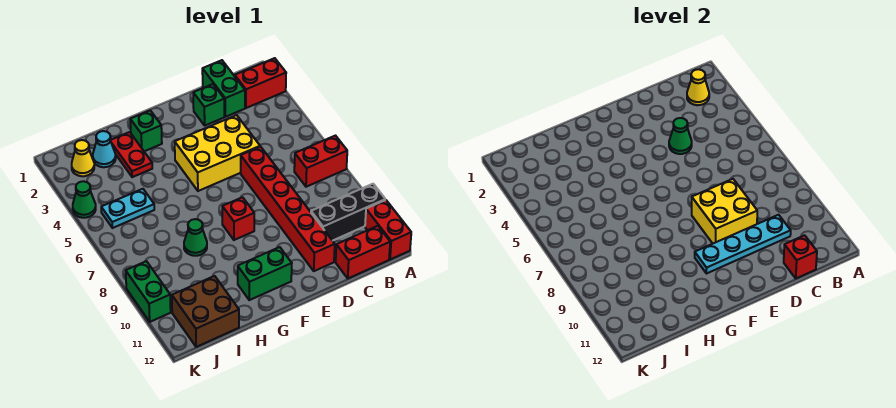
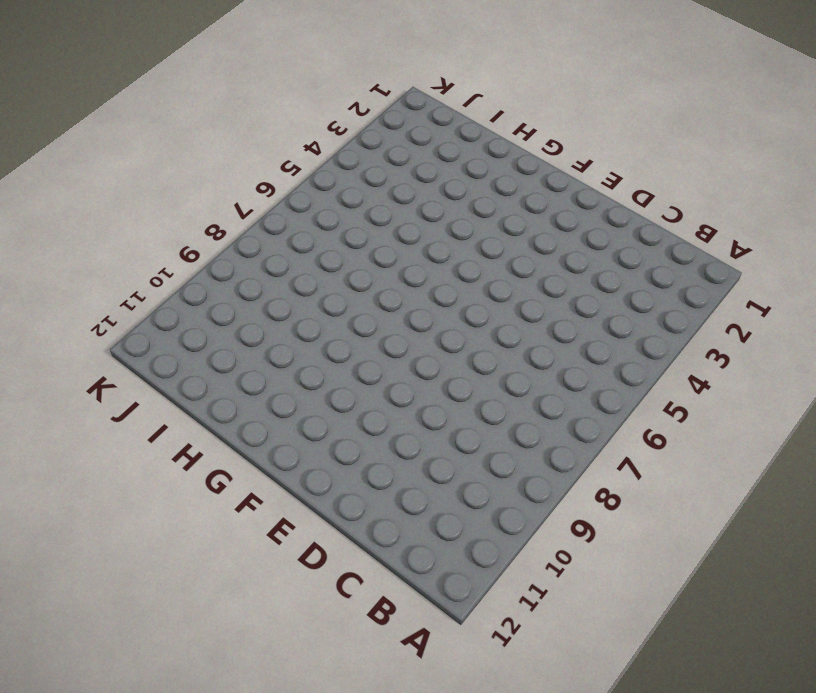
none -> red brick A2:B2 level 1
none -> red brick A7:B7 level 1
none -> black brick A10:C10 level 1

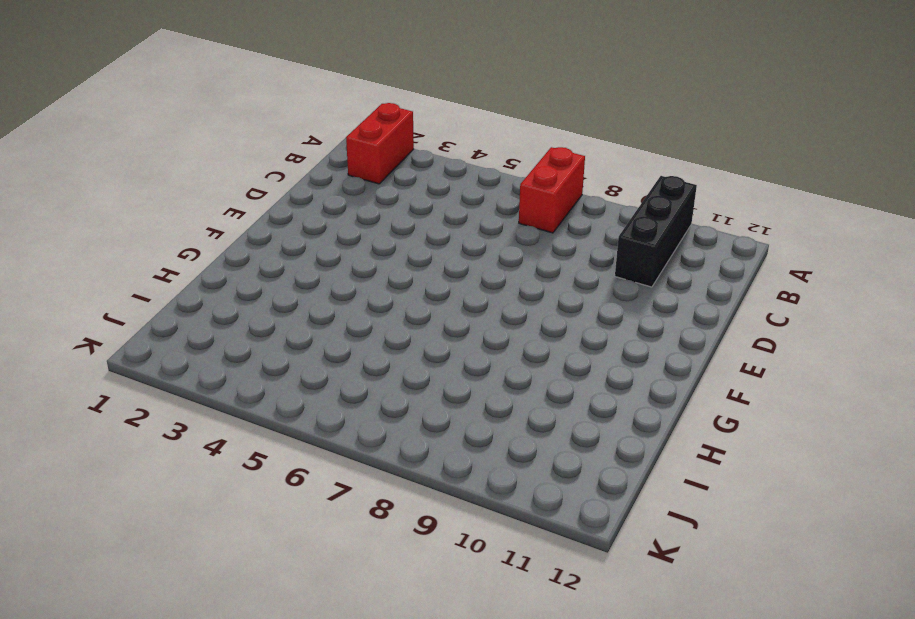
none -> red brick A11:A12 level 1
none -> red brick B12:C12 level 1
none -> green brick C1:C2 level 1

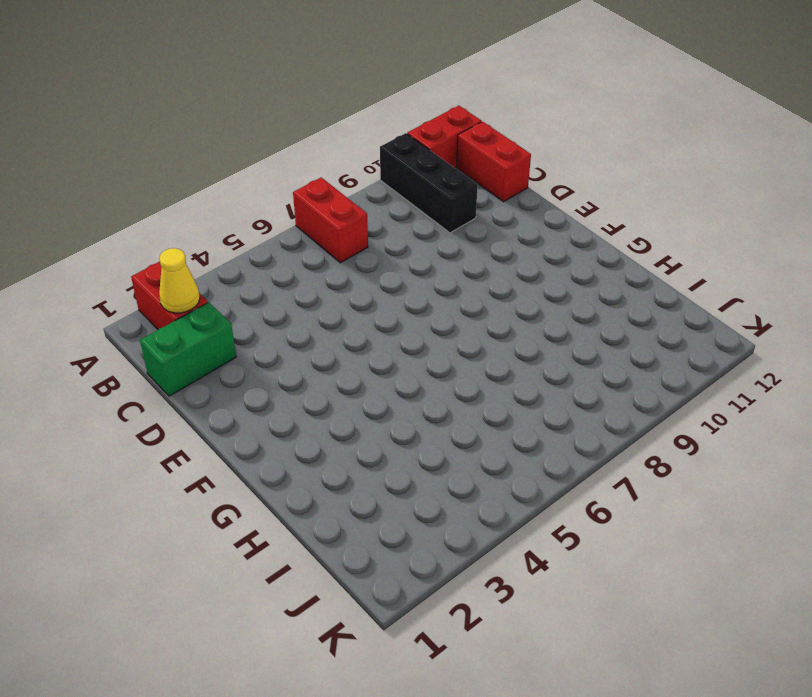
none -> green brick D2 level 1
none -> yellow brick D4:F5 level 1
none -> red brick D6:D11 level 1

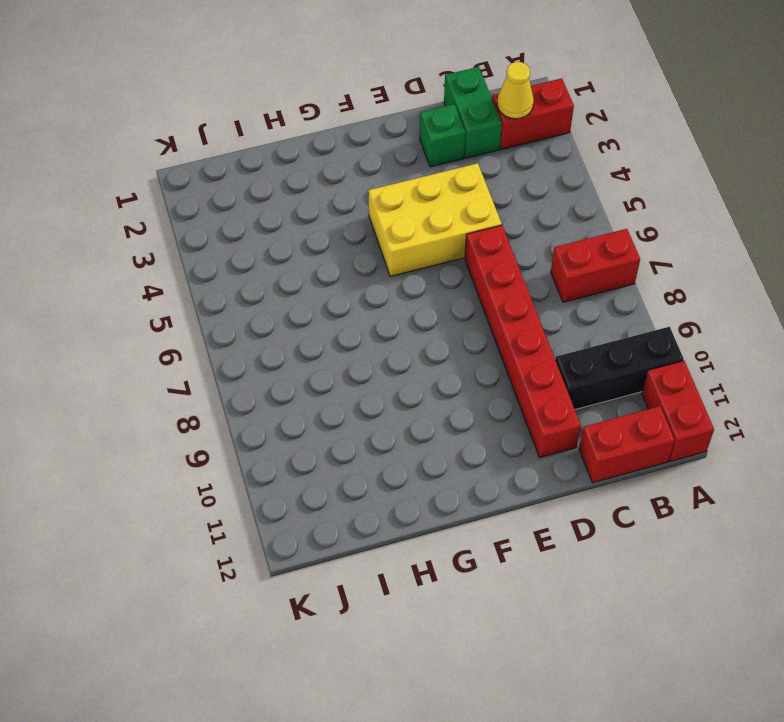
none -> red brick F8 level 1
none -> green brick F11:G11 level 1
none -> green brick G2 level 1

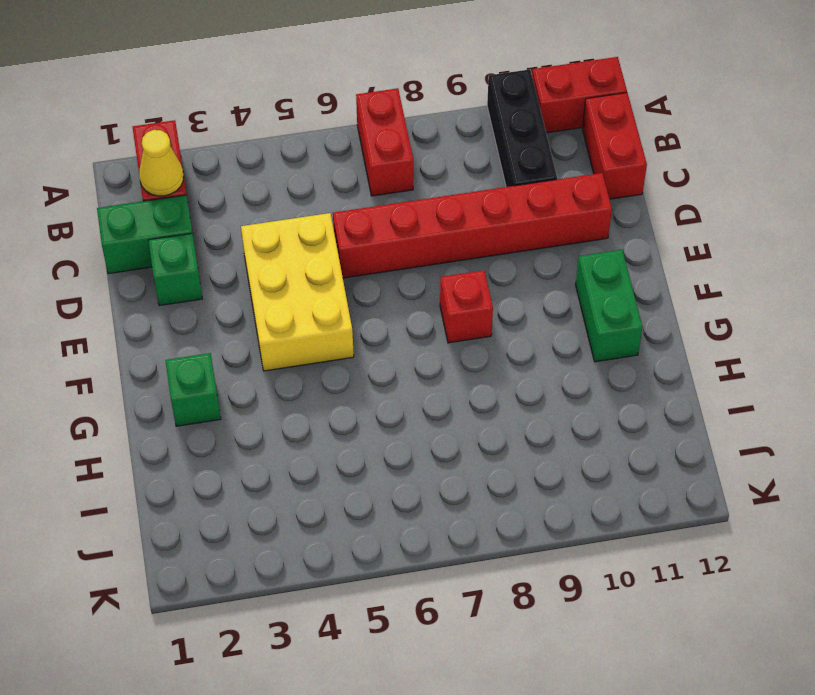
none -> red plate H2:H3 level 1
none -> green cone H8 level 1
none -> cyan cone I2 level 1

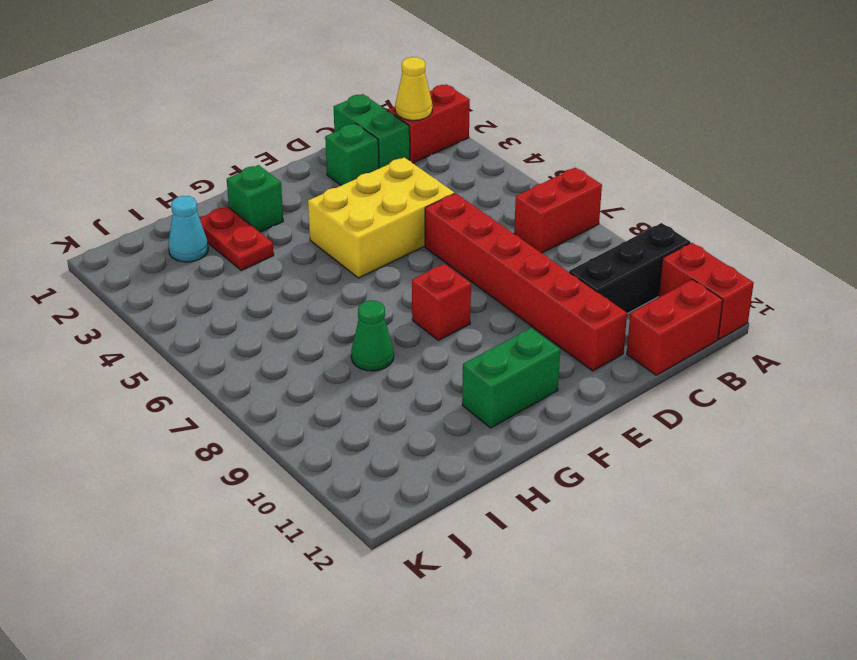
none -> cyan plate I5:J5 level 1
none -> brown brick I11:J12 level 1
none -> yellow cone J2 level 1

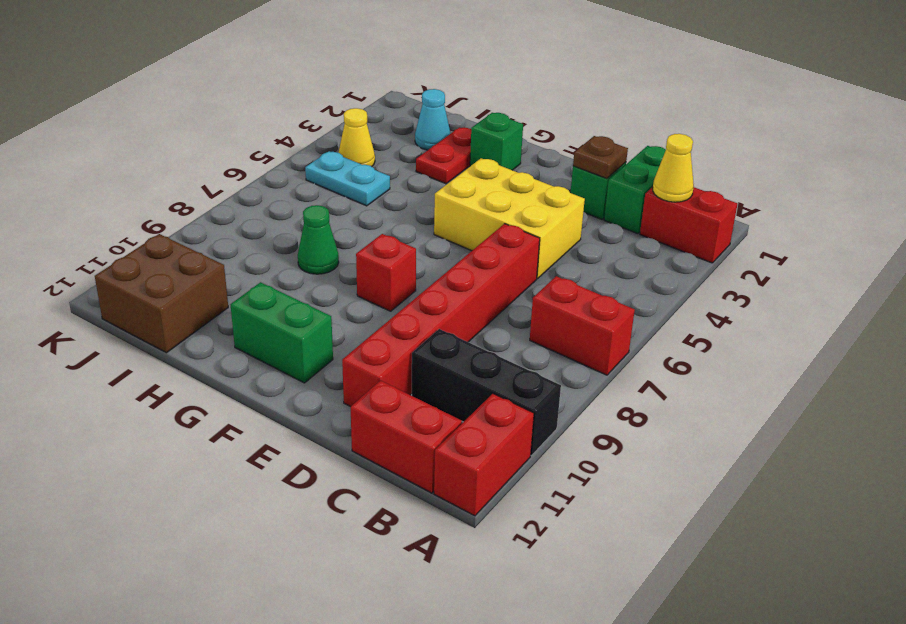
brown plate D2 level 2 -> none
yellow cone J4 level 1 -> yellow cone J2 level 1
none -> green cone K4 level 1
none -> green brick K9:K10 level 1
none -> cyan plate C10:F10 level 2

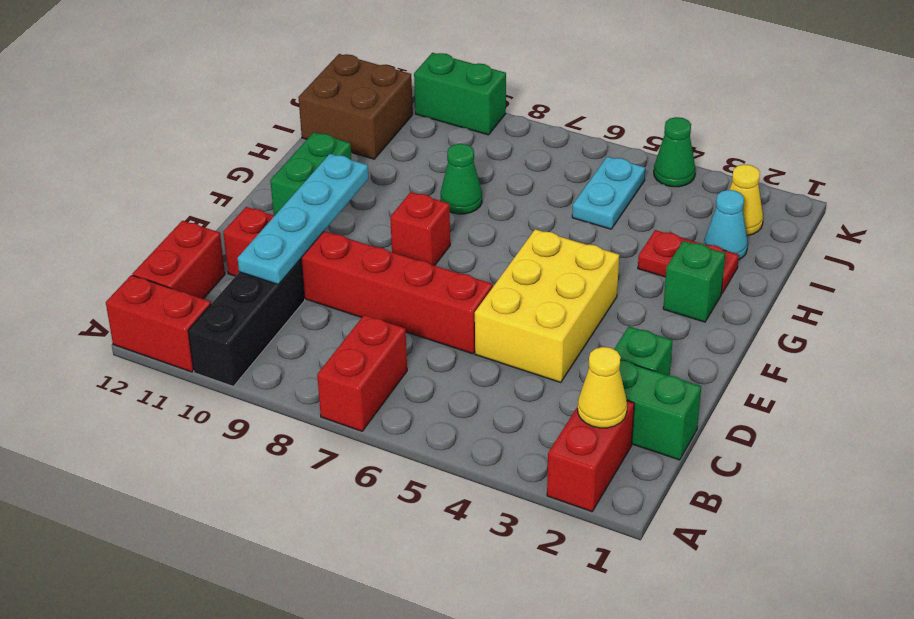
none -> red brick C12 level 2
none -> green cone D4 level 2
none -> yellow brick D8:E9 level 2

